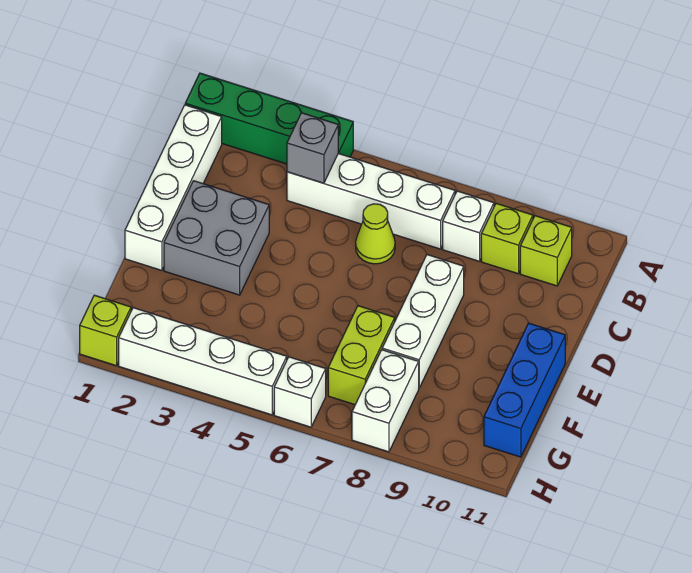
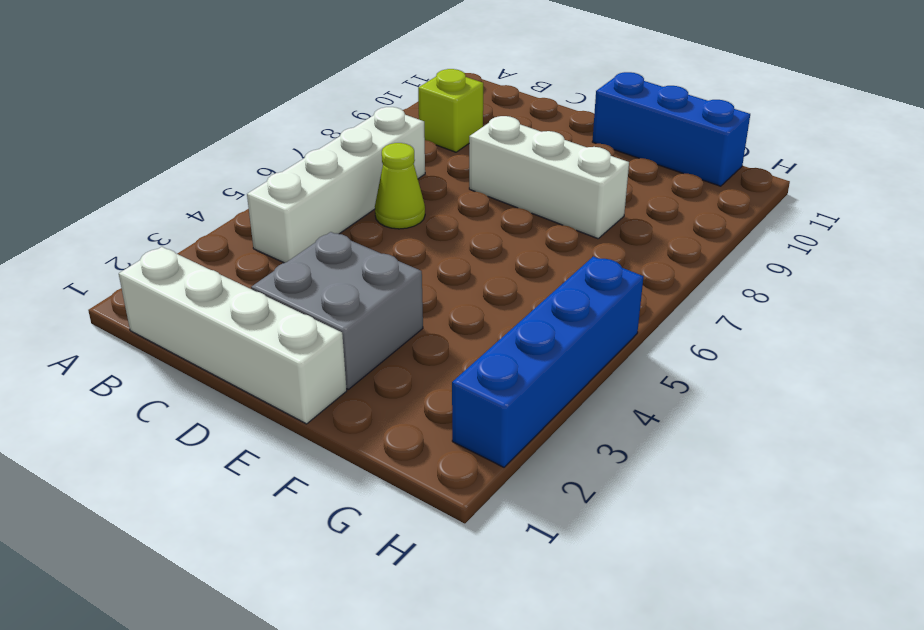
blue brick H2:H5 level 1 -> white brick H2:H5 level 1
none -> green brick A1:A4 level 1
none -> white brick B8 level 1
none -> lime brick B10 level 1

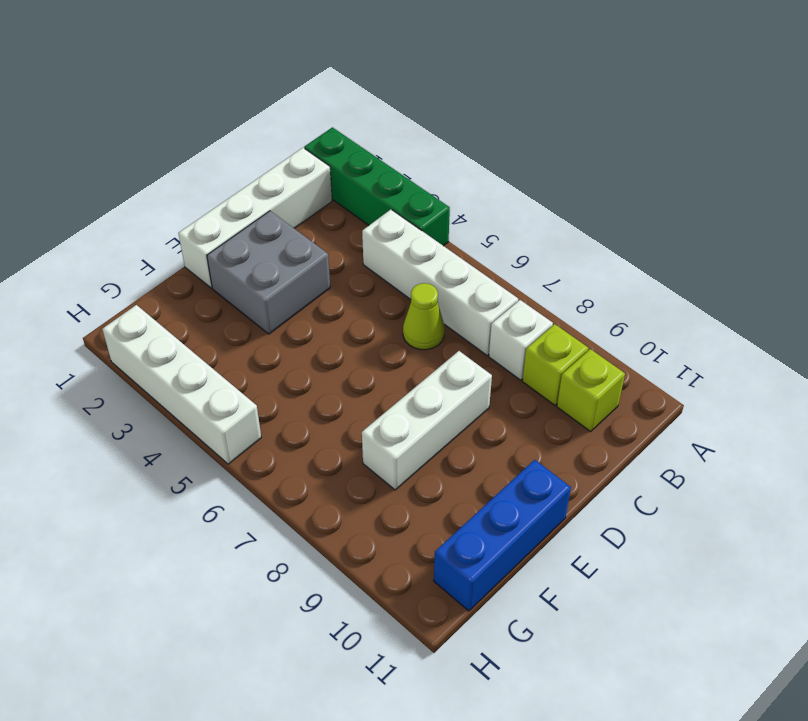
none -> lime brick F7:G7 level 1
none -> white brick G8:H8 level 1
none -> lime brick H1 level 1

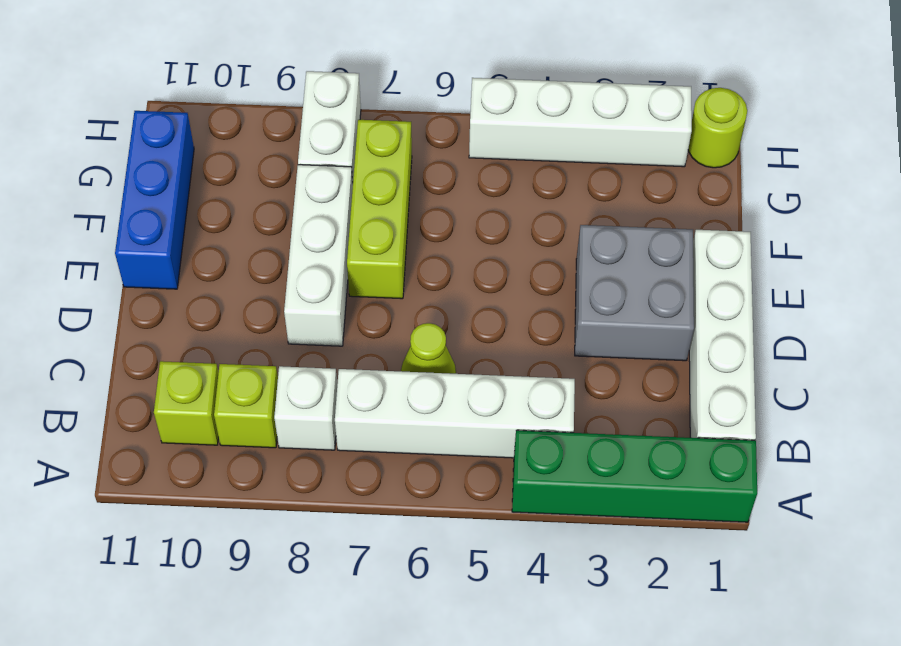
lime brick E7:G7 level 1 -> lime brick F7:G7 level 1
lime round brick H1 level 1 -> lime brick H1 level 1
none -> white brick H6 level 1
none -> grey brick B4 level 2

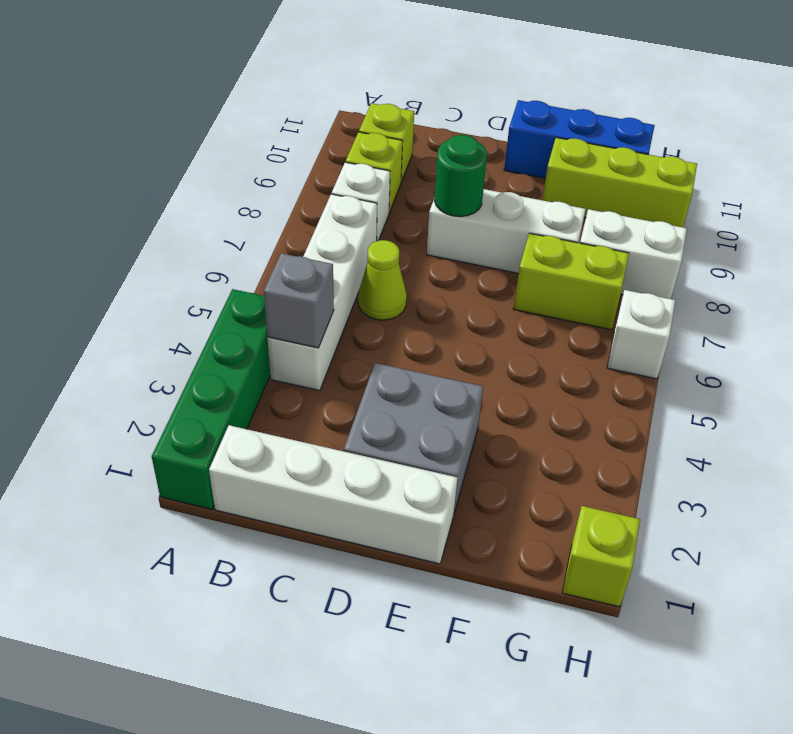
green round brick D8 level 2 -> none
lime brick F10:H10 level 1 -> none
none -> white brick H2:H5 level 1

